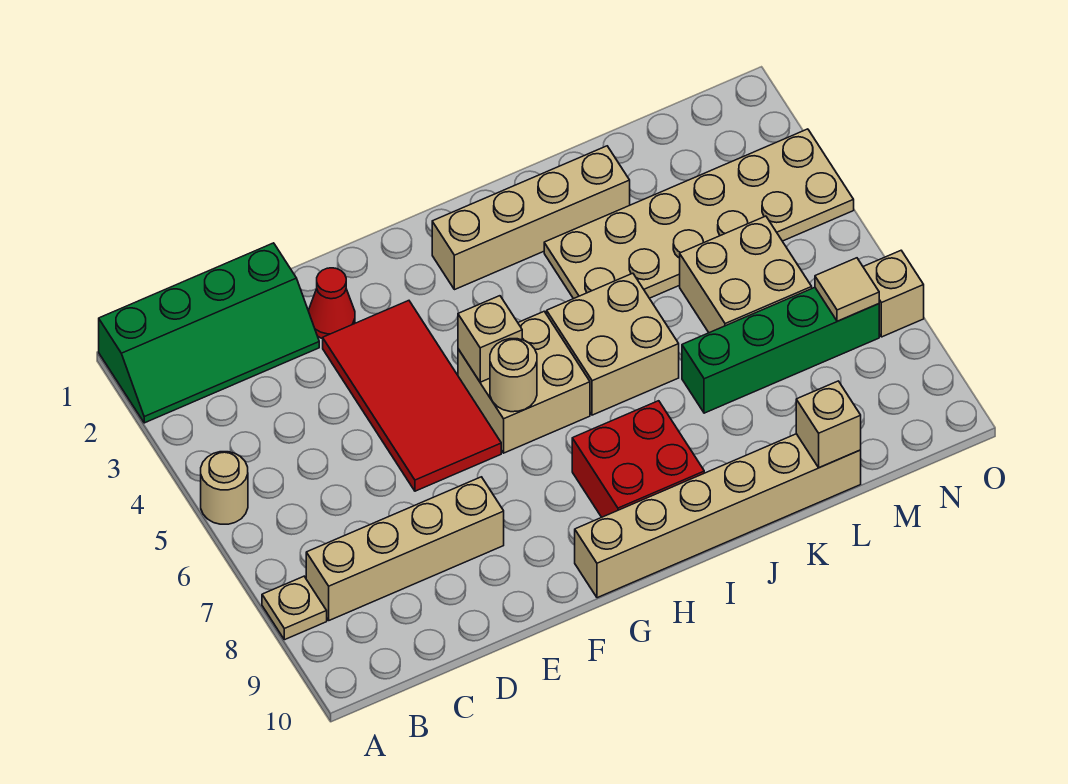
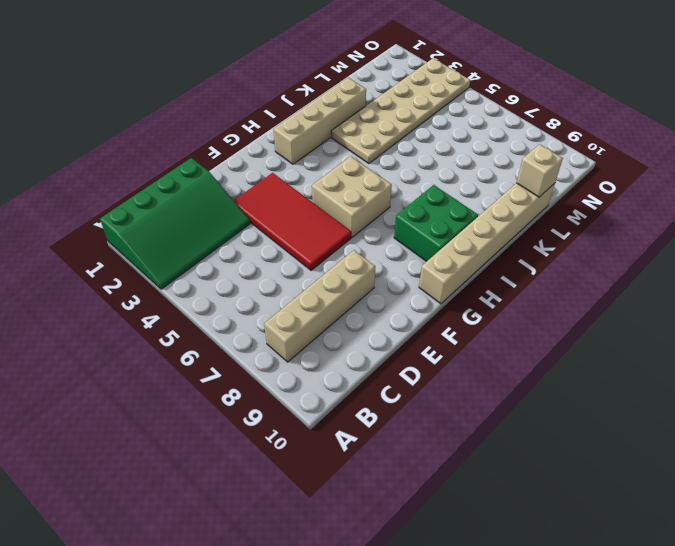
green slope A1:D3 level 1 top 1 -> green slope A1:D2 level 1 top 1
green brick H8:I9 level 1 -> red brick H8:I9 level 1
none -> tan round brick A5 level 1
none -> tan plate A8 level 1
none -> red cone E2 level 1

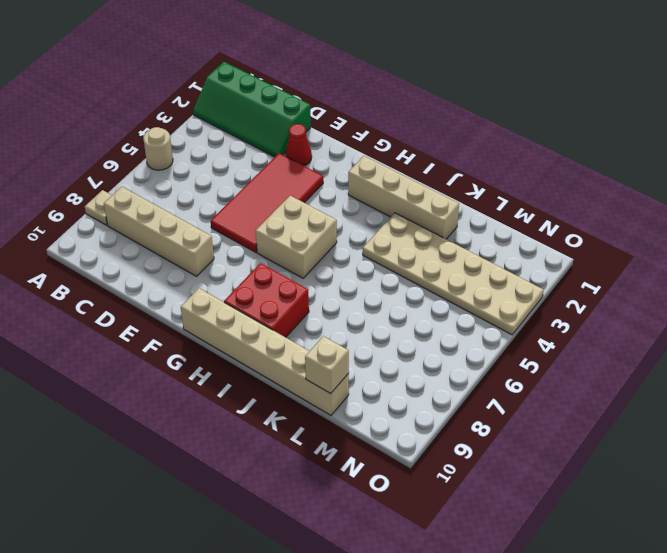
none -> tan brick I5:J6 level 1
none -> green brick K7:N7 level 1
none -> tan brick L5:M6 level 1

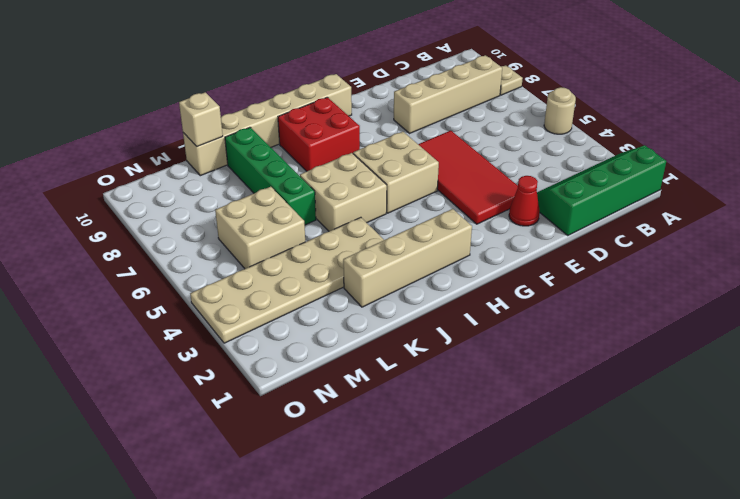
green brick K6:K9 level 1 -> green brick K7:N7 level 1
none -> tan brick O7 level 1
none -> tan brick G5 level 2
none -> tan round brick G6 level 2

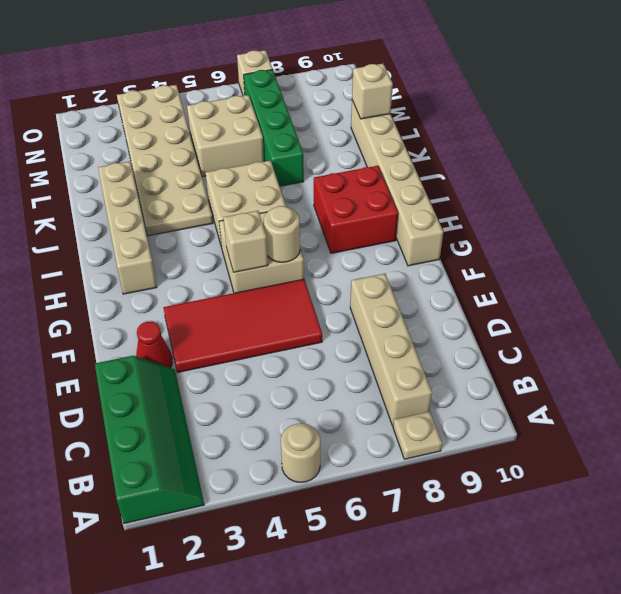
none -> tan tile N7 level 2

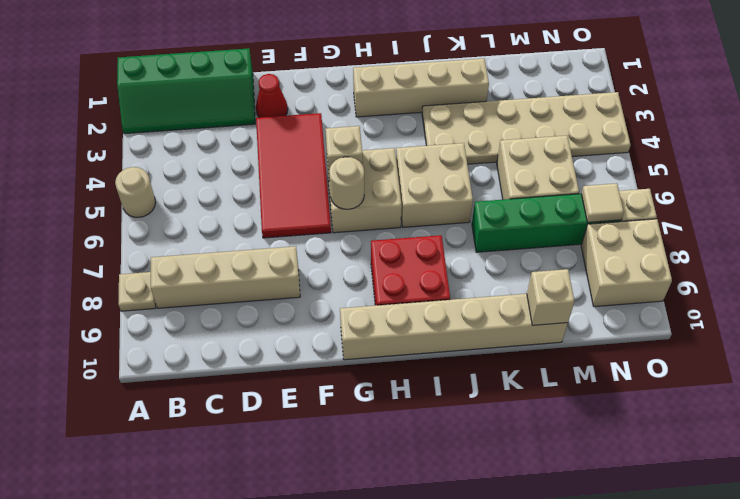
tan brick N8:O9 level 1 -> none

